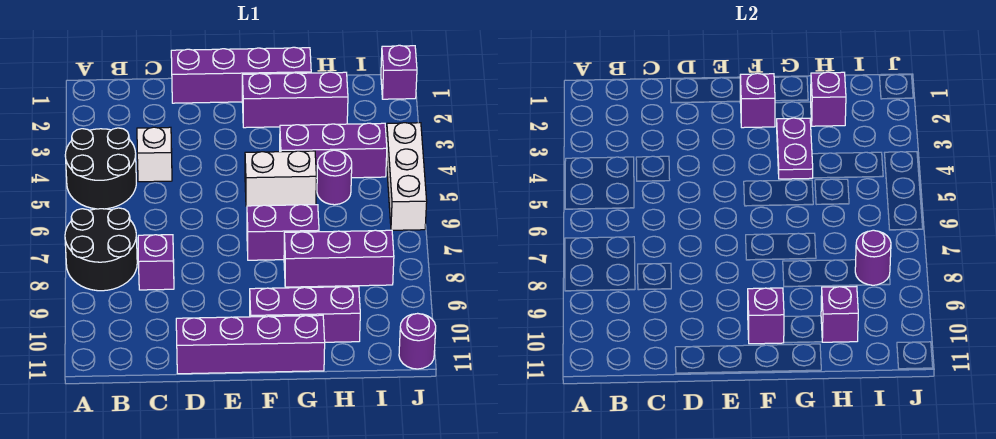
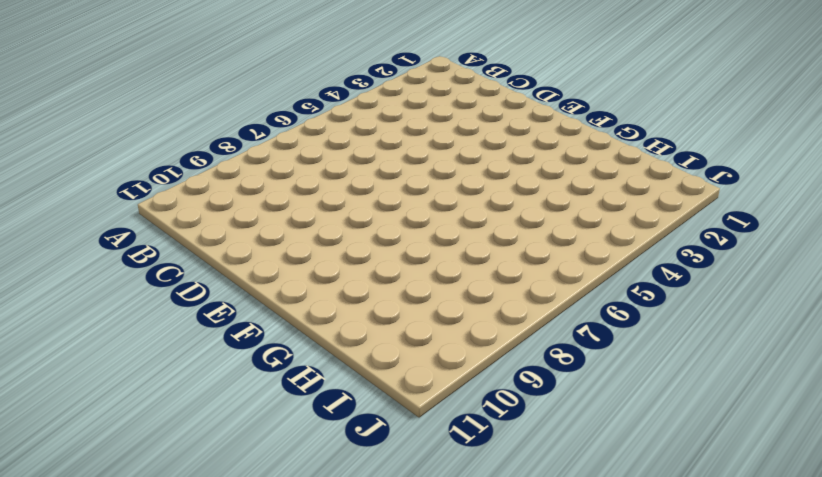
none -> black round brick A4:B5 level 1
none -> black round brick A7:B8 level 1
none -> white brick C4 level 1

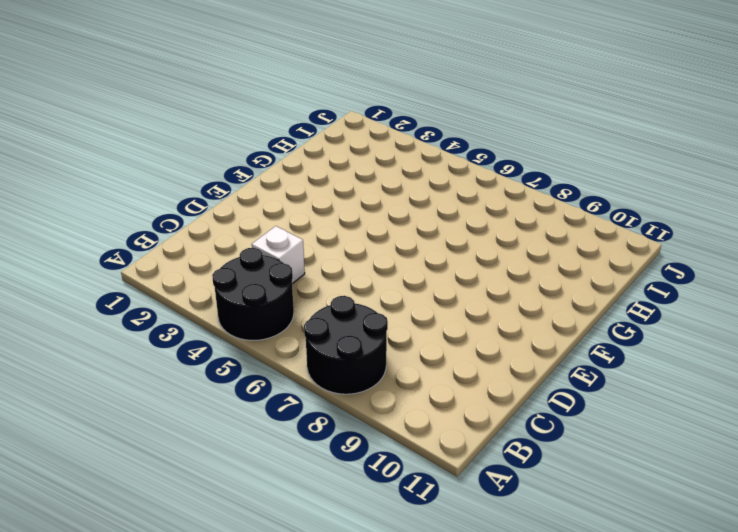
none -> purple brick C8 level 1
none -> purple brick D1:G1 level 1
none -> purple brick D11:G11 level 1

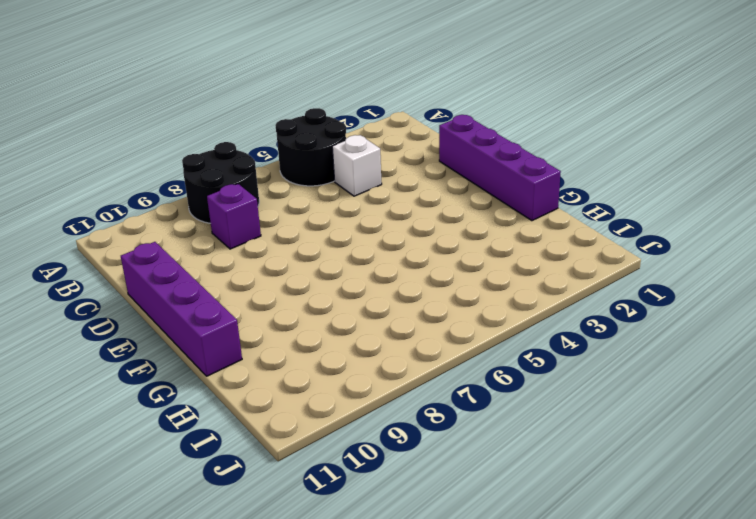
none -> purple brick F2:H2 level 1
none -> white brick F5:G5 level 1
none -> purple brick F7:G7 level 1

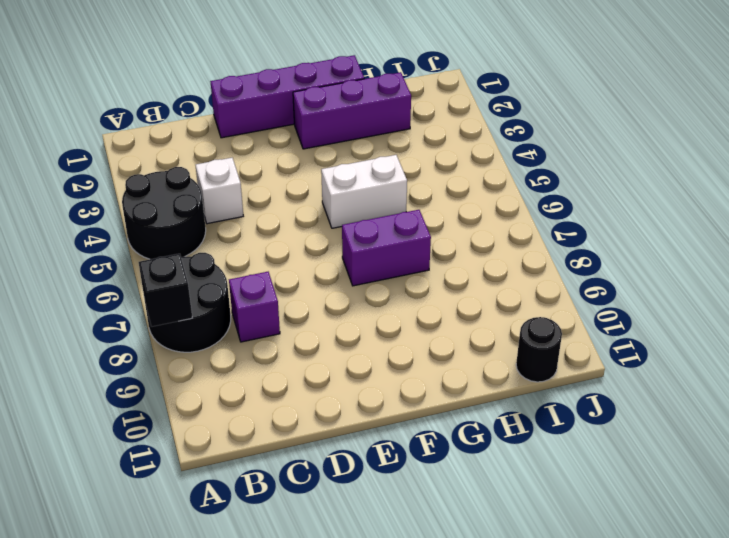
black brick A8 level 2 -> none
black round brick I11 level 1 -> none
none -> purple brick D11:G11 level 1
none -> purple brick F10:H10 level 1
none -> purple brick G4:I4 level 1

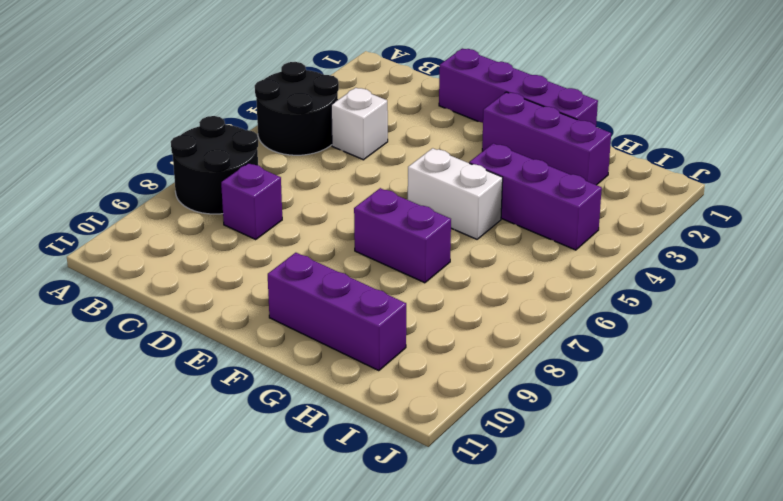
none -> purple brick D11:G11 level 1
none -> purple brick G8:I8 level 1
none -> purple round brick H5 level 1

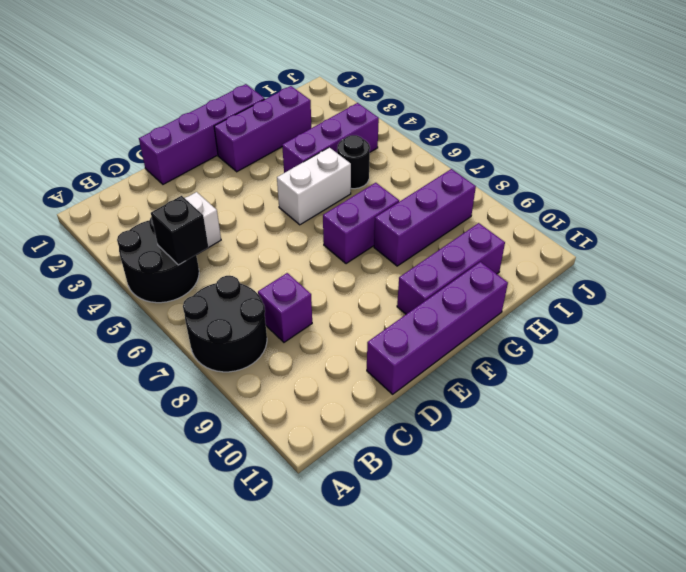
black brick B5 level 2 -> none
black round brick H5 level 1 -> purple round brick H5 level 1
none -> purple brick J1 level 1
none -> white brick J4:J6 level 1
none -> purple round brick J11 level 1

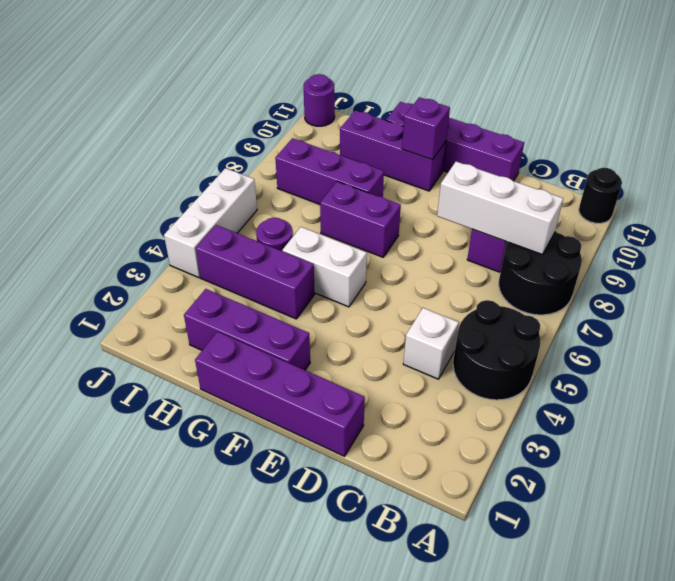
black round brick A11 level 1 -> none
white brick B8:D8 level 2 -> none
none -> purple brick J1 level 1
none -> purple brick F2 level 2
none -> purple plate G3:G4 level 2

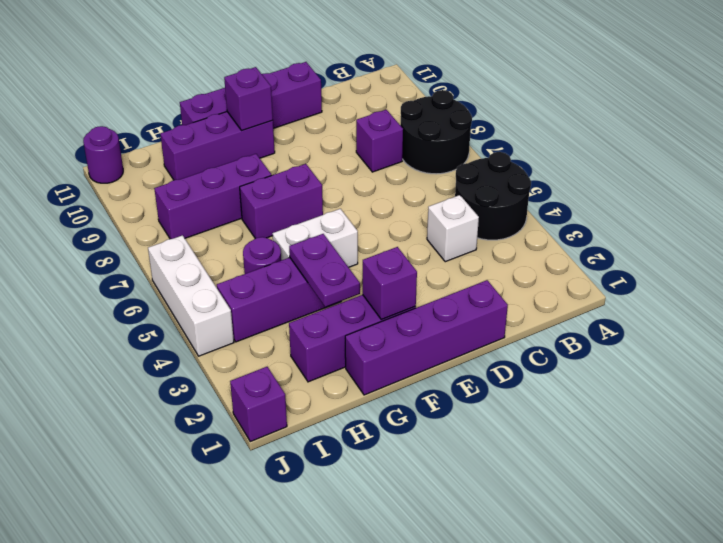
none -> purple brick H2 level 2
none -> purple brick H10 level 2
none -> purple round brick I8 level 2

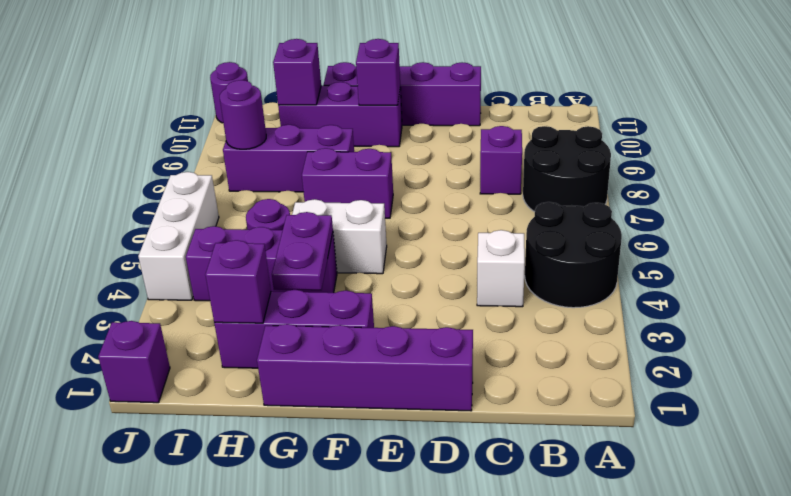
none -> purple brick F2 level 2

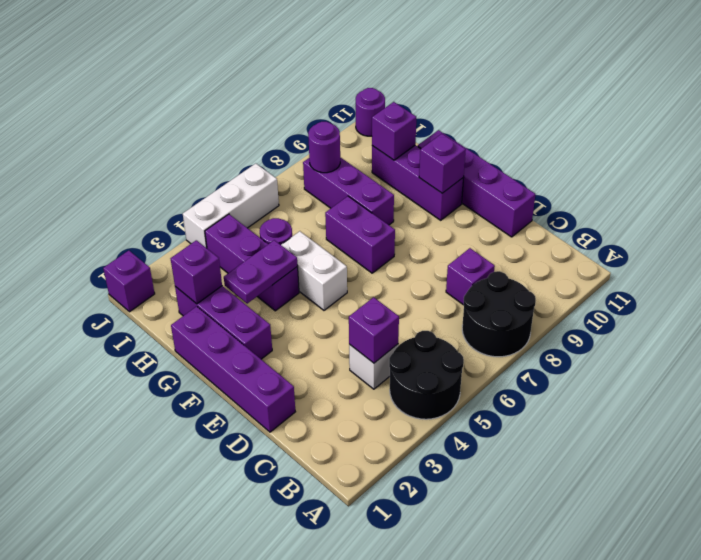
purple brick C4 level 2 -> purple brick F2 level 2

